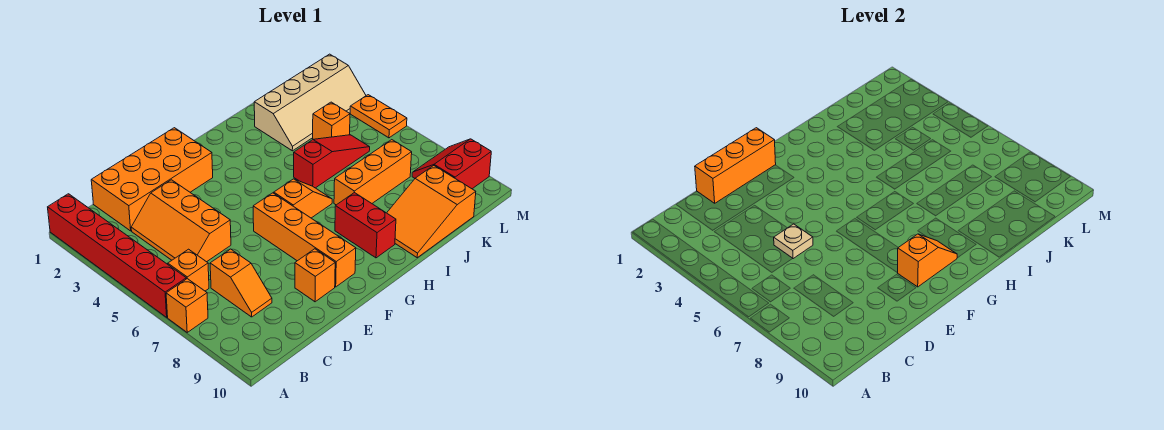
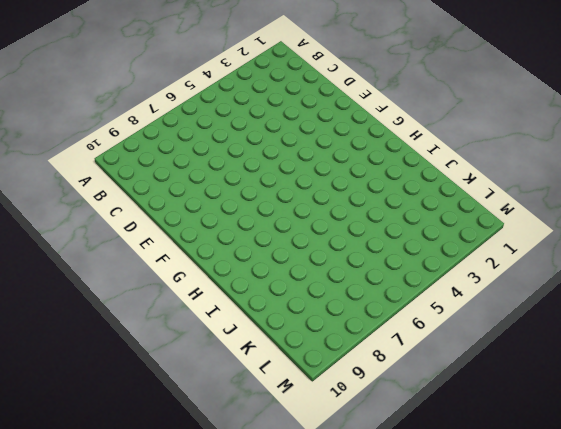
none -> red brick A1:A6 level 1
none -> orange brick A7 level 1
none -> orange brick B6 level 1

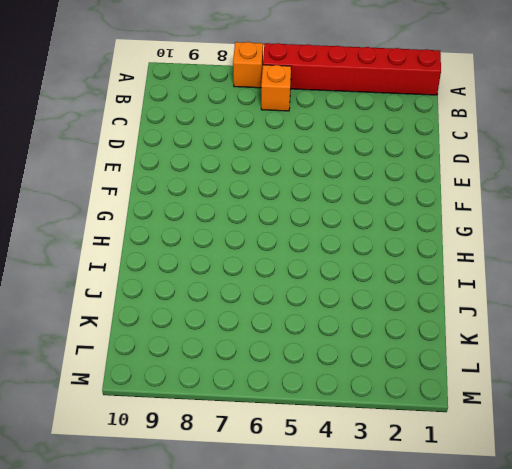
none -> orange brick C1:F2 level 1
none -> orange slope C3:D5 level 1 top D
none -> orange slope C7:C8 level 1 top 7

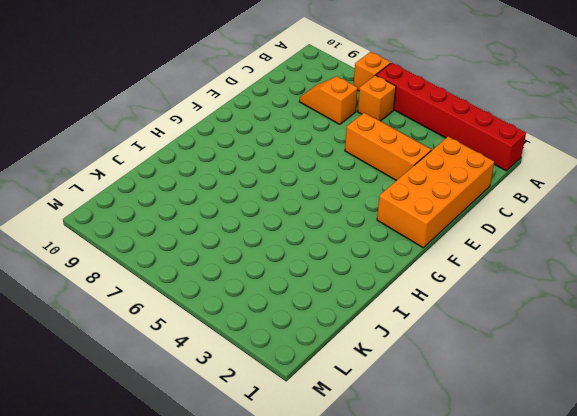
none -> orange brick E9 level 1
none -> orange brick F6:F9 level 1
none -> orange slope G6:H6 level 1 top G

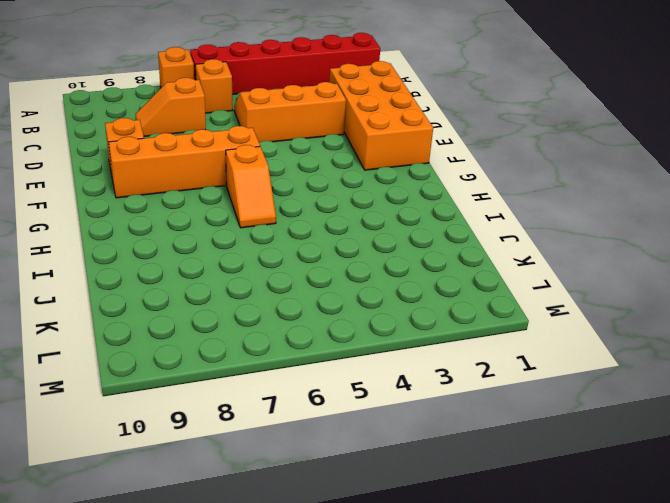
none -> red brick H8:H9 level 1
none -> red slope I5:K5 level 1 top I
none -> orange brick I7:K7 level 1

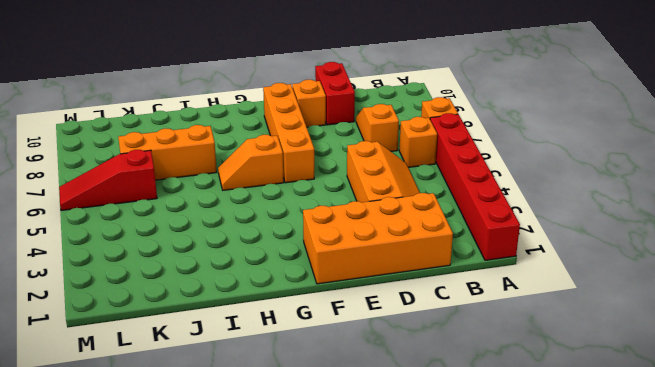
red brick D9:D10 level 1 -> red brick H8:H9 level 1
red slope K6:M6 level 1 top K -> red slope I5:K5 level 1 top I
none -> orange slope I9:K10 level 1 top K
none -> tan slope J2:M3 level 1 top 2
none -> orange brick K4 level 1

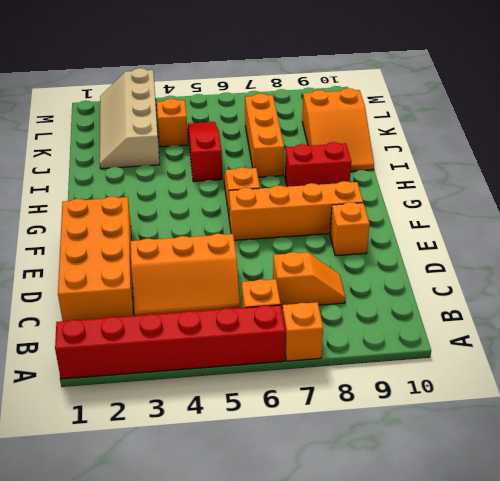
tan slope J2:M3 level 1 top 3 -> tan slope J2:M3 level 1 top 2
none -> red slope L8:M9 level 1 top 9
none -> orange plate M4:M5 level 1
none -> orange brick D1:F1 level 2

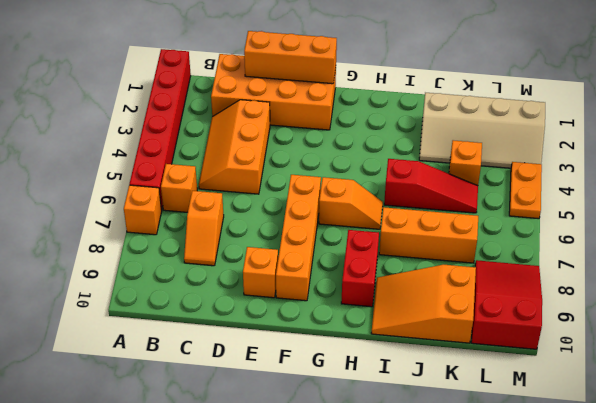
red slope L8:M10 level 1 top 10 -> red slope L8:M9 level 1 top 9
none -> tan plate D5 level 2
none -> orange slope F9:G9 level 2 top F

